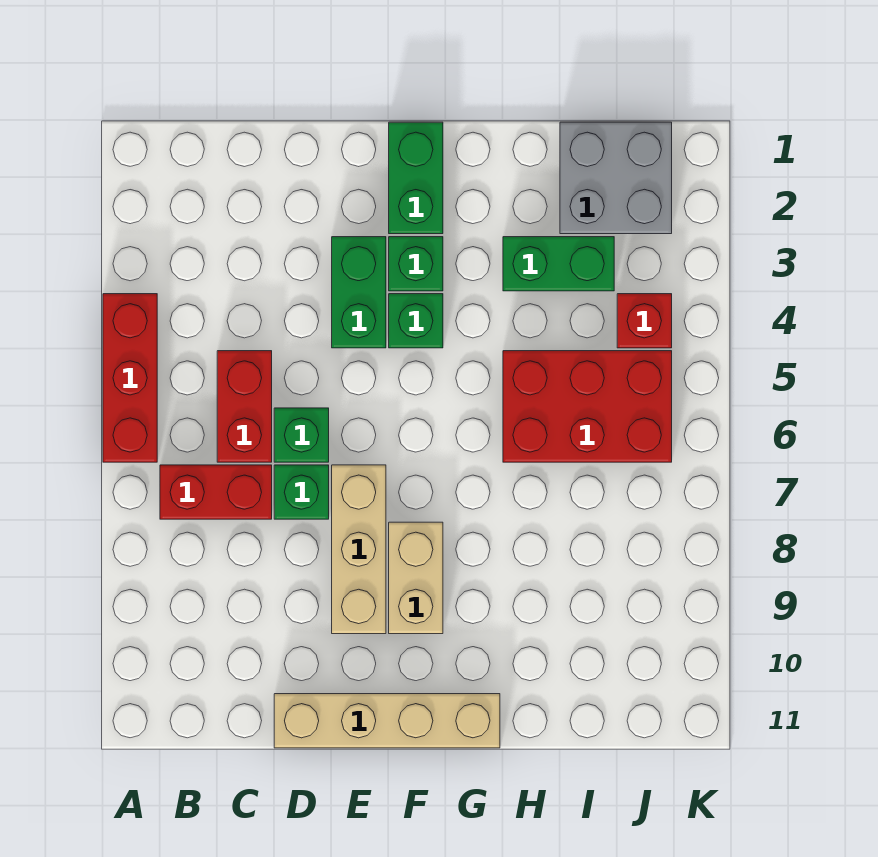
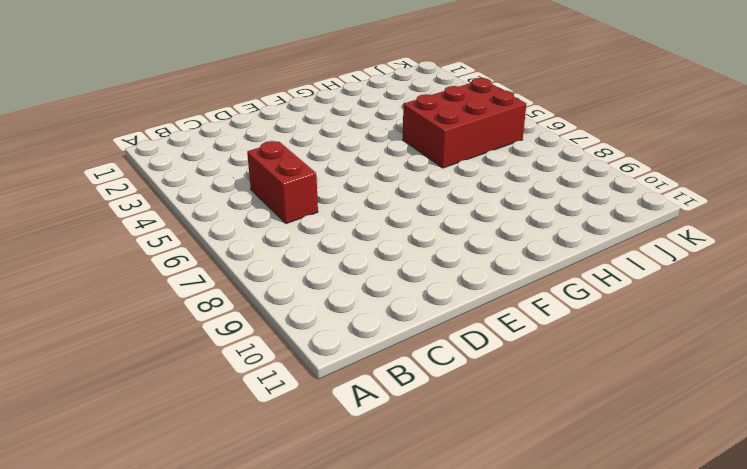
none -> red brick A4:A6 level 1
none -> red brick B7:C7 level 1
none -> green brick D6 level 1

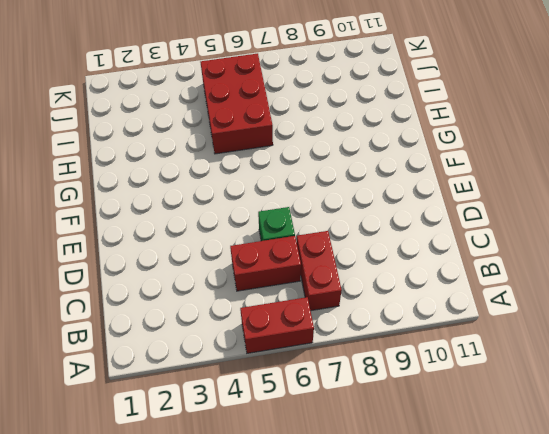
red brick A5:A6 level 1 -> red brick A4:A6 level 1
none -> green brick D7 level 1
none -> tan brick D11:G11 level 1
none -> green brick E3:E4 level 1

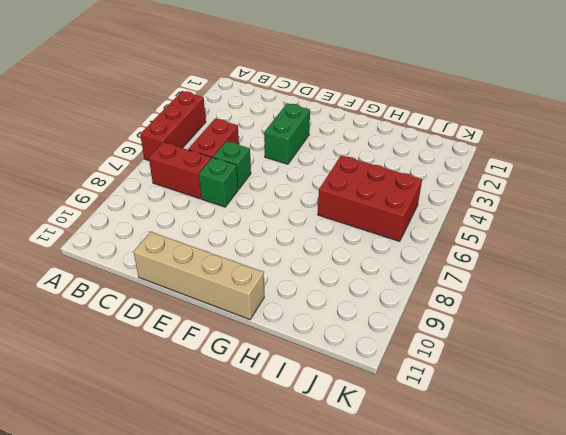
none -> tan brick E7:E9 level 1
none -> green brick F1:F2 level 1
none -> green brick F3 level 1

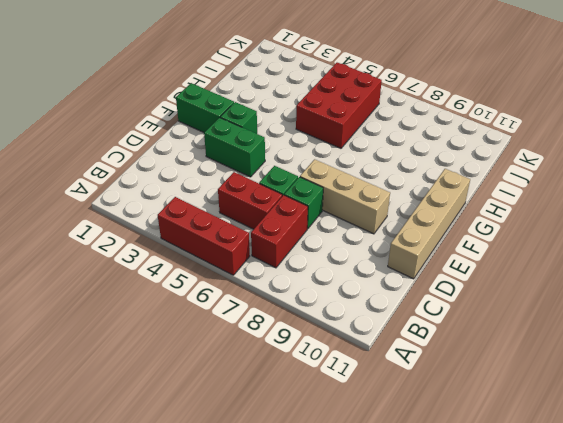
none -> green brick F4 level 1
none -> tan brick F8:F9 level 1
none -> green brick H3:I3 level 1

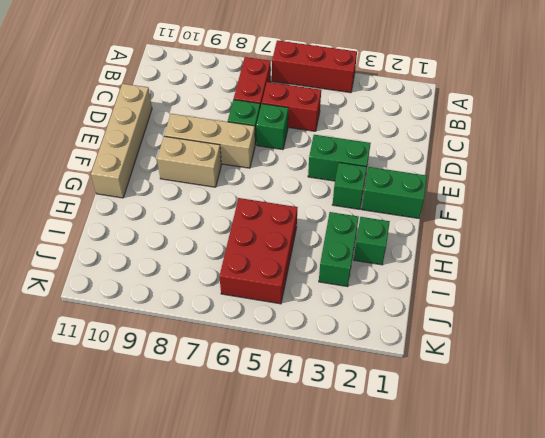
green brick H2 level 1 -> green brick F4 level 1
none -> grey brick I1:J2 level 1
none -> red brick J4 level 1

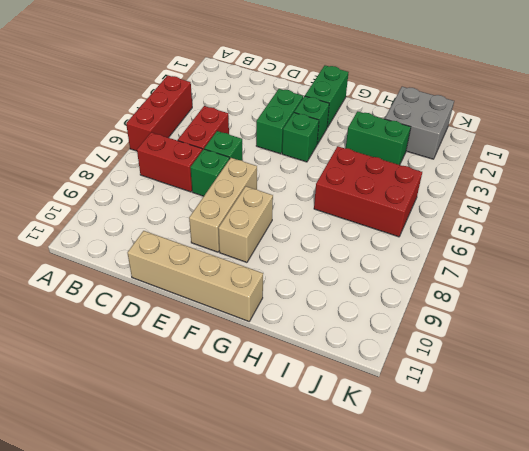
none -> red brick J4 level 1

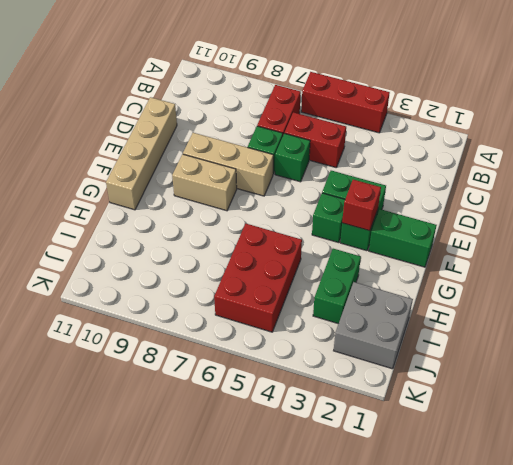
red brick F3 level 2 -> red brick J4 level 1

